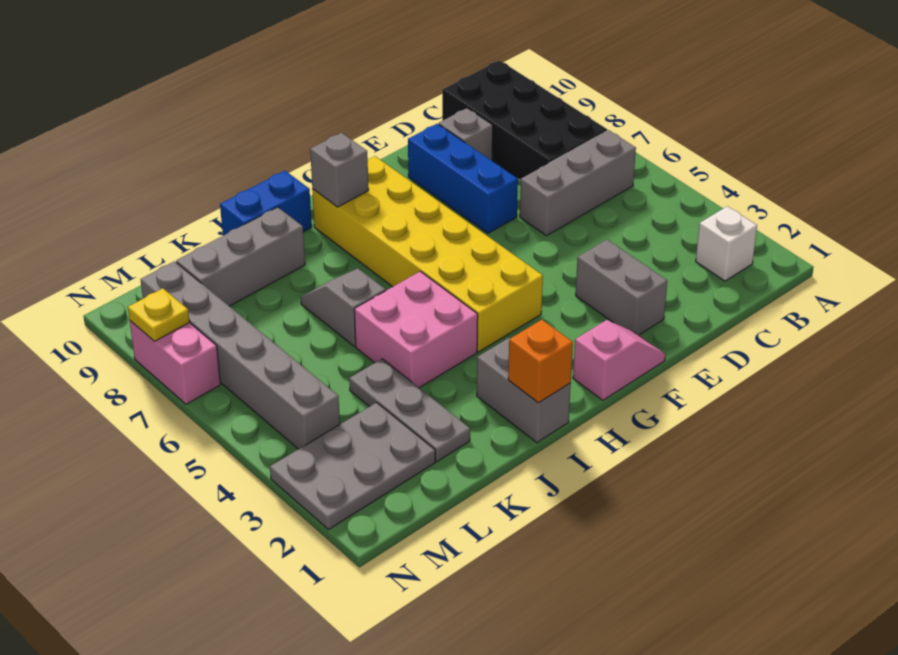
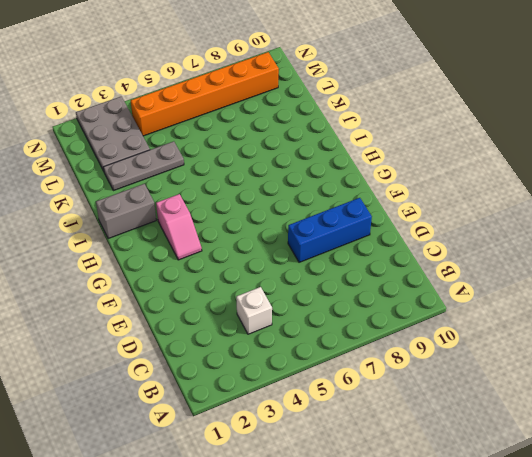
white brick C4 level 1 -> white brick B2 level 1
pink slope G3:H3 level 1 top H -> pink slope F1:G1 level 1 top G
orange brick M4:M9 level 1 -> grey brick M4:M9 level 1
none -> grey brick B6:D6 level 1
none -> black brick B7:C10 level 1
none -> grey brick D9 level 1

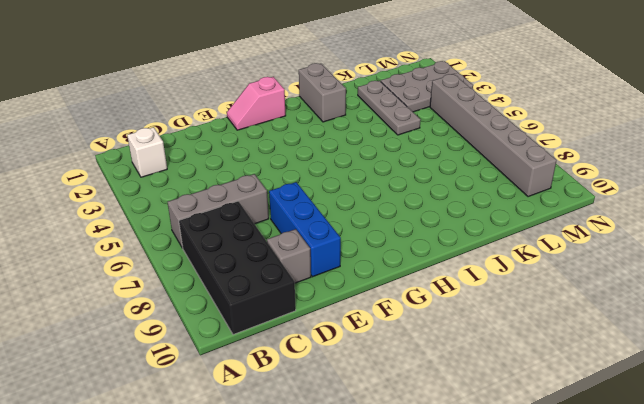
none -> grey brick E2:E3 level 1
none -> yellow brick G4:H9 level 1
none -> pink brick I4:J5 level 1

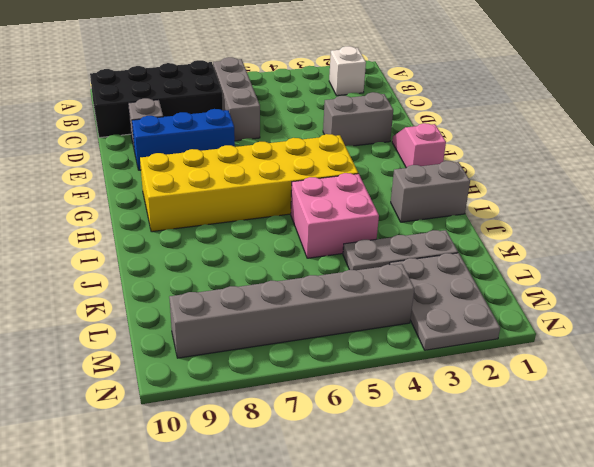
none -> blue brick I10:J10 level 1
none -> grey slope J6:J7 level 1 top 6
none -> grey brick J9:L9 level 1

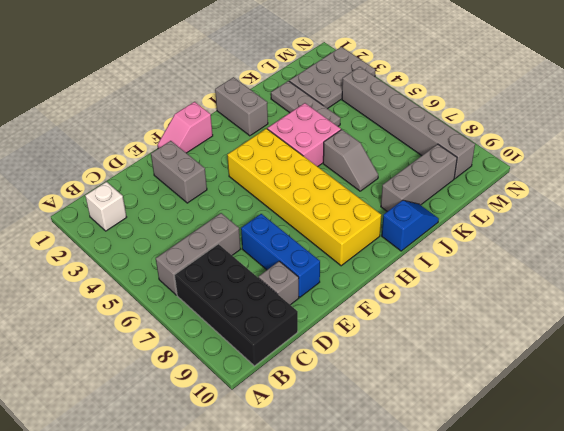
blue slope I10:J10 level 1 top I -> blue brick I10:J10 level 1
none -> pink brick N7:N8 level 1
none -> grey brick H9 level 2
none -> orange brick I1 level 2

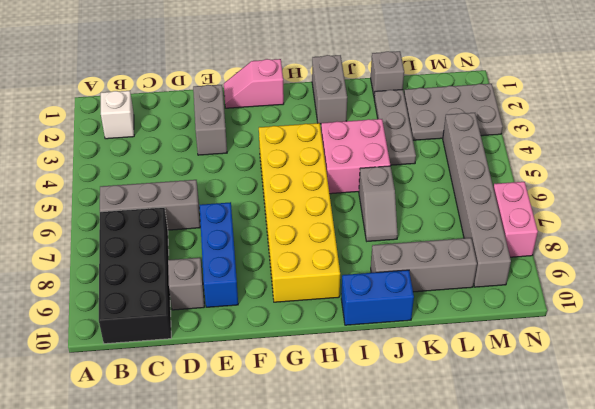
grey brick K1 level 1 -> grey brick H9 level 2
none -> orange brick I1 level 2
none -> yellow plate N8 level 2

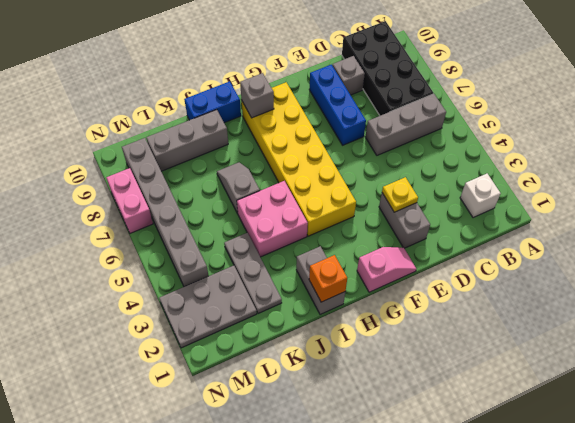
yellow plate E3 level 2 -> yellow plate N8 level 2

